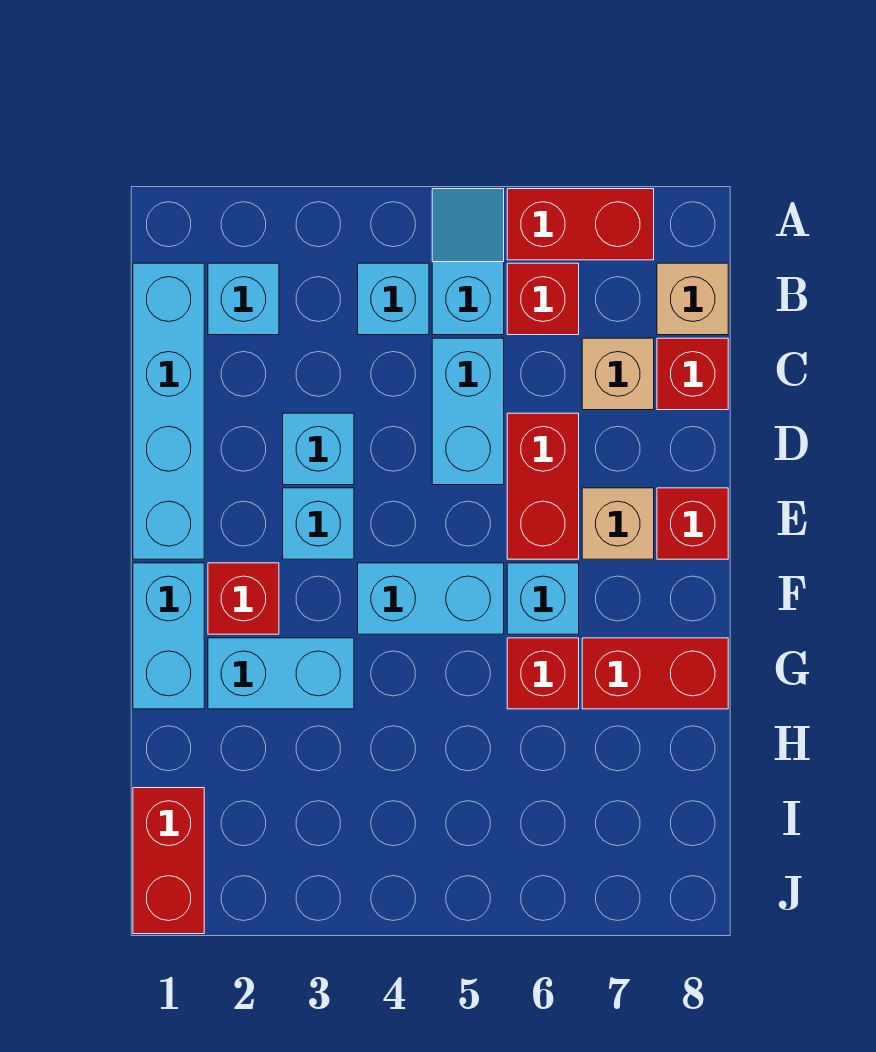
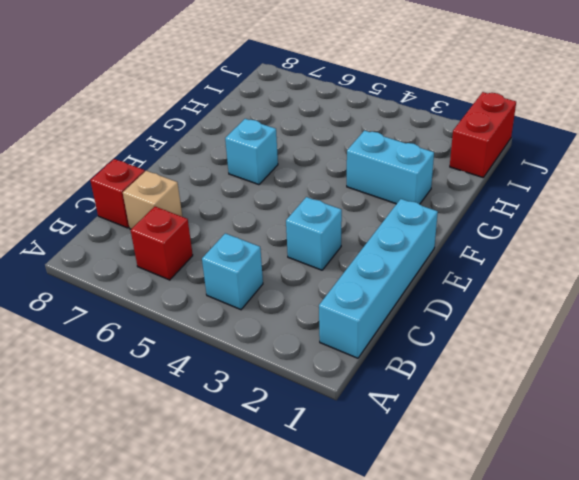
none -> cyan slope A5:B5 level 1 top B
none -> red brick A6:A7 level 1
none -> cyan brick B2 level 1

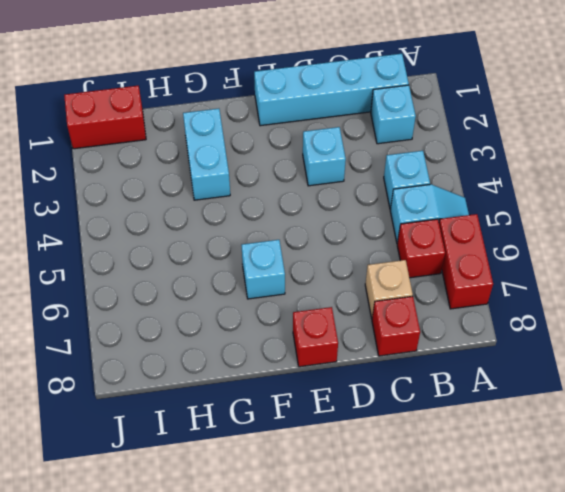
none -> tan brick B8 level 1
none -> cyan brick C5:D5 level 1
none -> red brick D6:E6 level 1

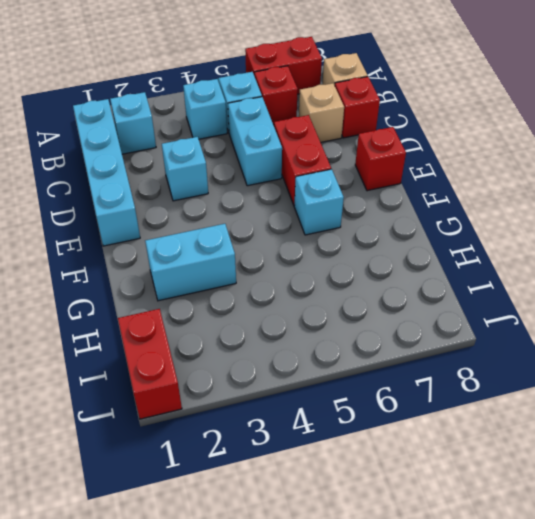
none -> cyan brick E3 level 1
none -> tan brick E7 level 1
none -> cyan brick F1:G1 level 1

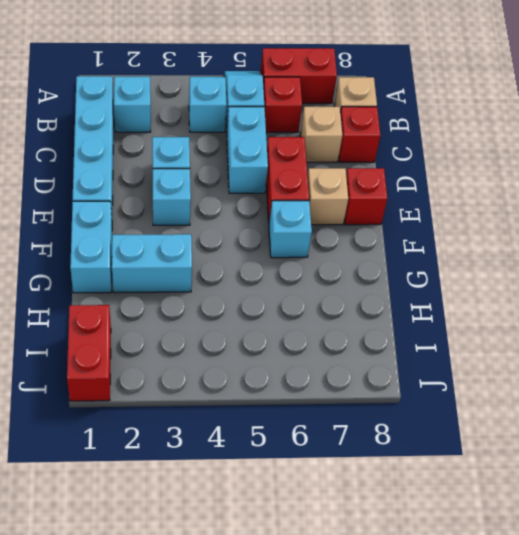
none -> red brick F2 level 1
none -> cyan brick F4:F5 level 1
none -> red brick G6 level 1

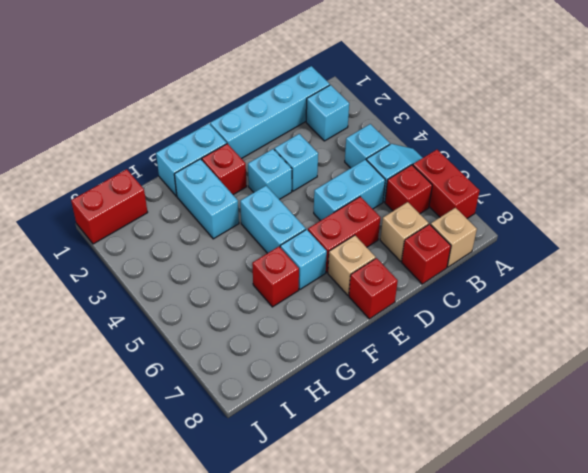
none -> red brick G7:G8 level 1

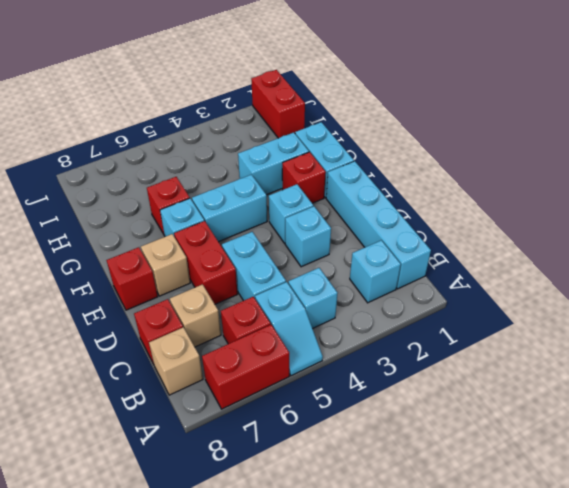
none -> red brick G7:G8 level 1

